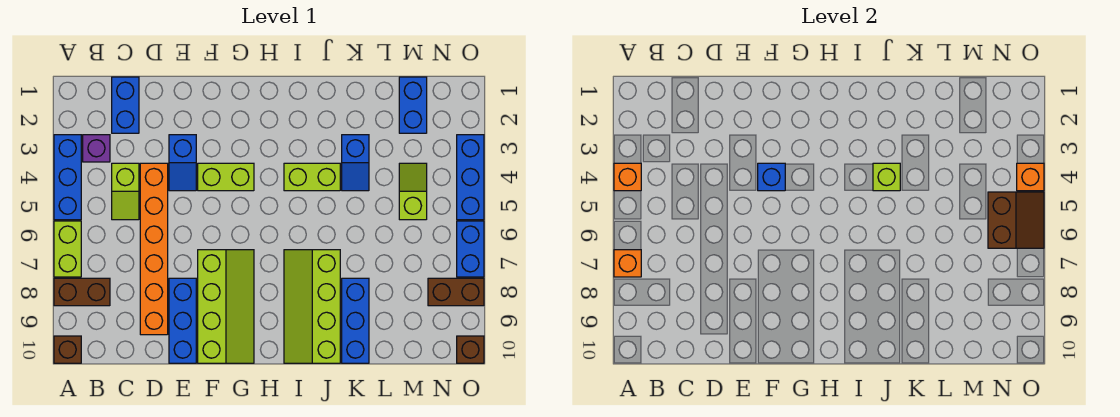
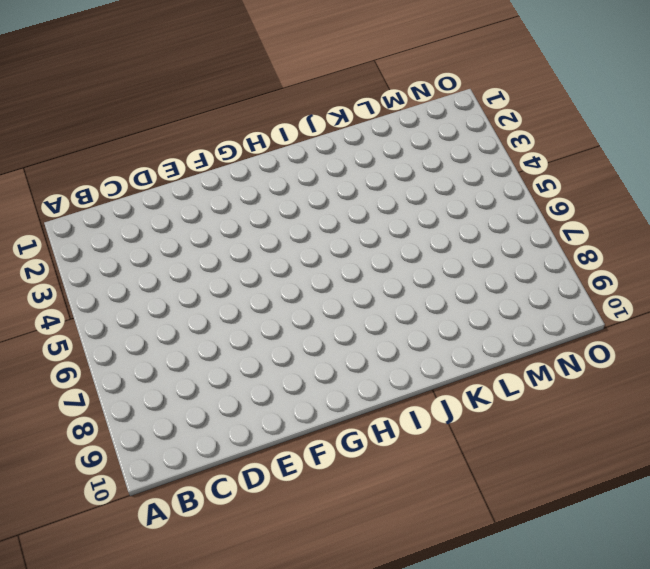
none -> blue brick A3:A5 level 1
none -> lime brick A6:A7 level 1
none -> brown brick A8:B8 level 1

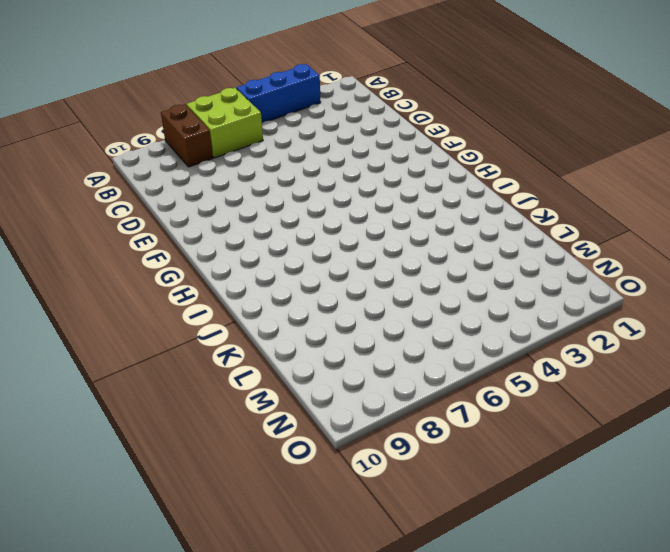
lime brick A6:B7 level 1 -> lime brick A6:A7 level 1
none -> brown brick A10 level 1
none -> purple brick B3 level 1
none -> blue brick C1:C2 level 1

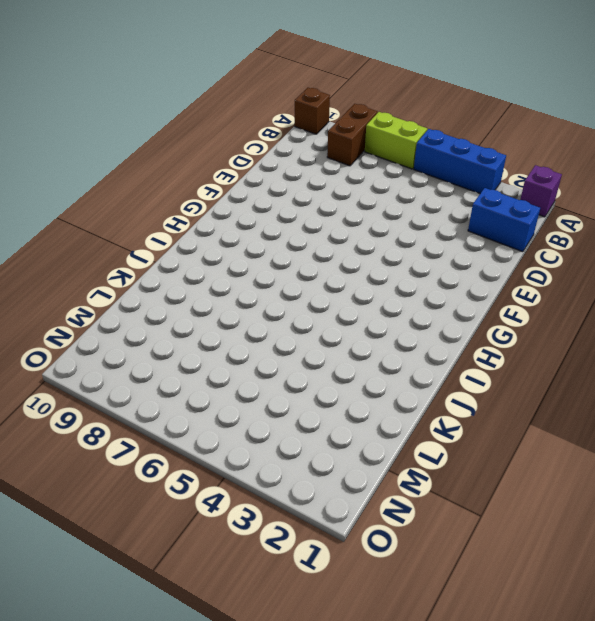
purple brick A1 level 1 -> purple brick B3 level 1
none -> lime slope C4:C5 level 1 top 4
none -> orange brick D4:D9 level 1
none -> blue slope E3:E4 level 1 top 3

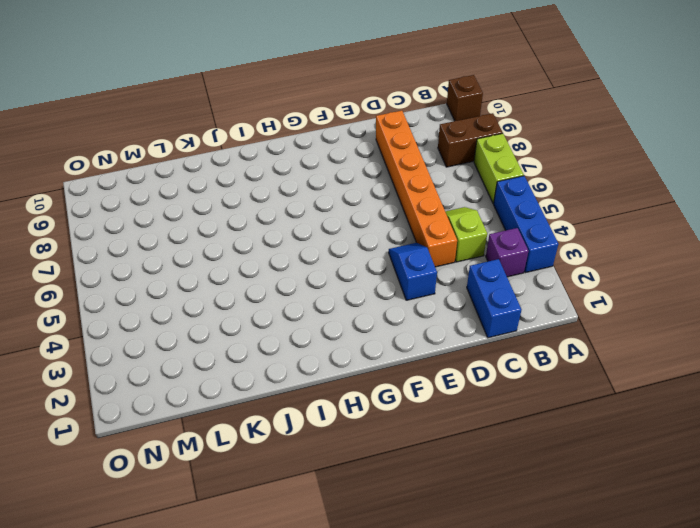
none -> blue brick E8:E10 level 1
none -> lime brick F4:G4 level 1
none -> lime slope F7:G10 level 1 top F

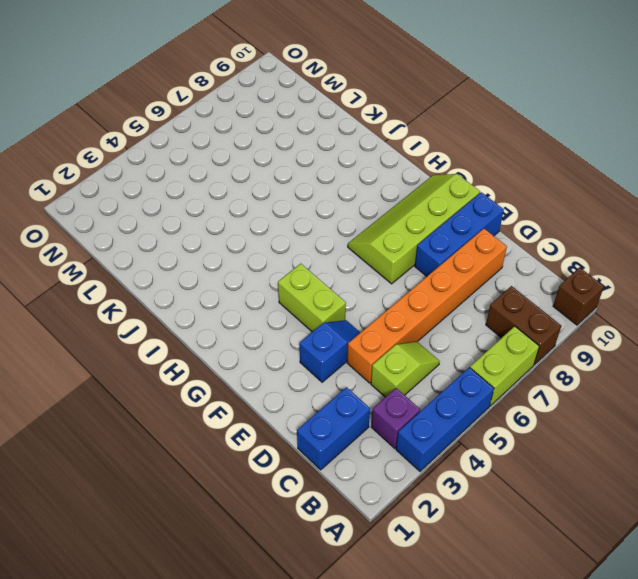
none -> lime brick I4:J4 level 1
none -> lime slope I7:J10 level 1 top J
none -> blue slope K3:K4 level 1 top 3

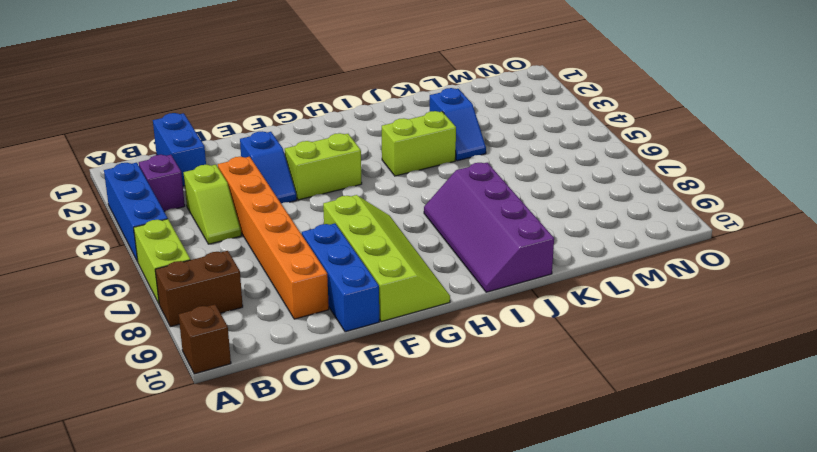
purple slope I7:J10 level 1 top J -> lime slope I7:J10 level 1 top J
none -> blue brick K8:K10 level 1
none -> blue brick M1:M2 level 1
none -> lime slope M4:M5 level 1 top 5

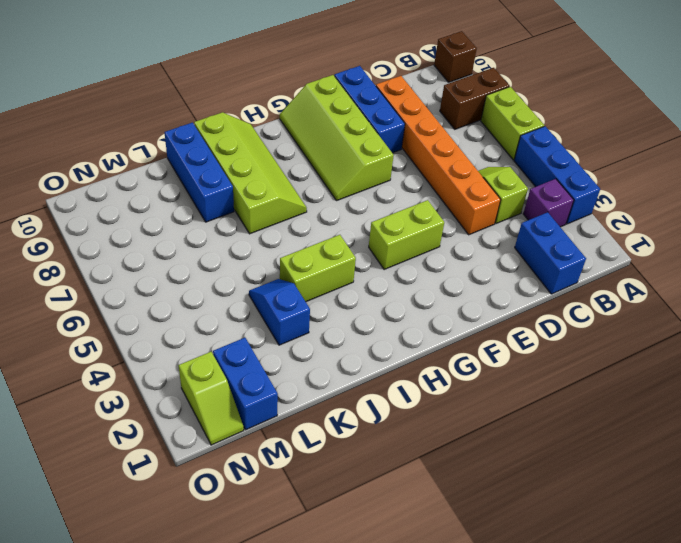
lime slope N1:N2 level 1 top 2 -> lime slope M4:M5 level 1 top 5
none -> blue slope E3:E4 level 1 top 3
none -> brown brick N8:O8 level 1
none -> blue brick O3:O5 level 1

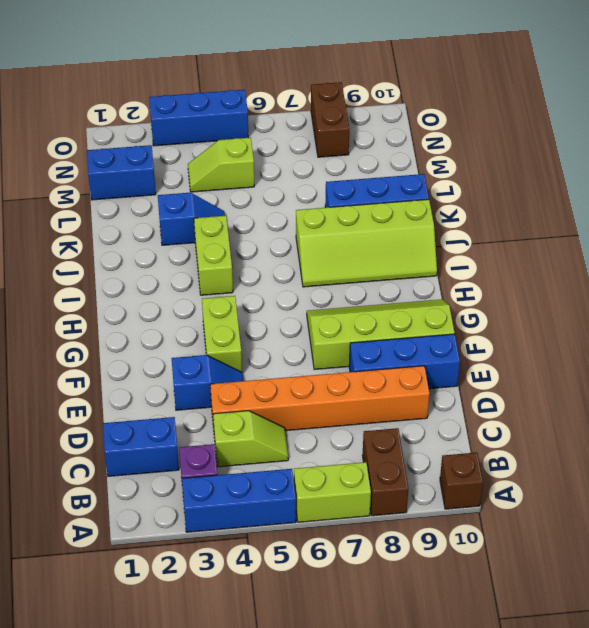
none -> blue brick O6:O7 level 1
none -> brown brick O10 level 1
none -> orange brick A4 level 2

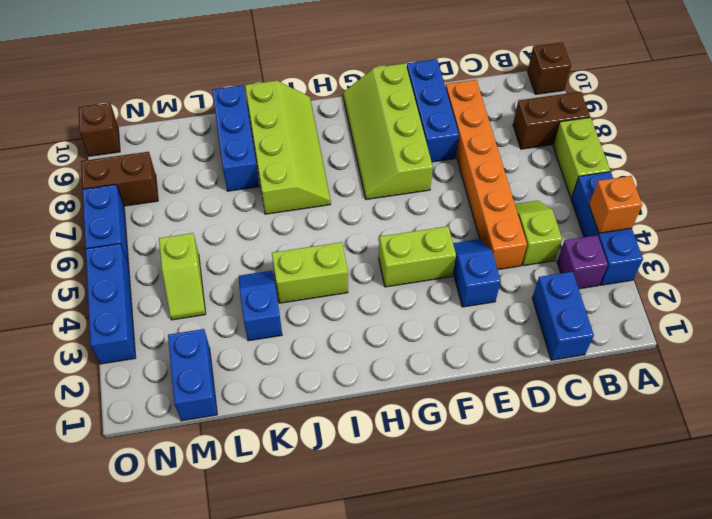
none -> orange brick A7 level 2
none -> blue brick F4 level 2
none -> lime brick J4 level 2

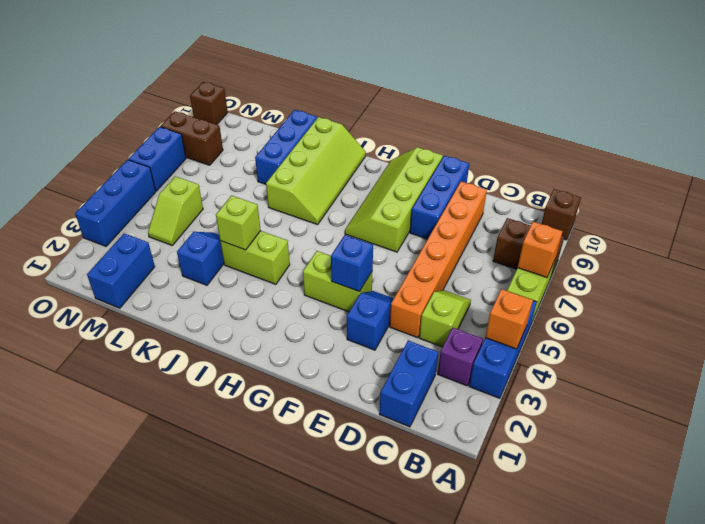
none -> brown slope N5:O6 level 2 top N
none -> orange brick O4 level 2

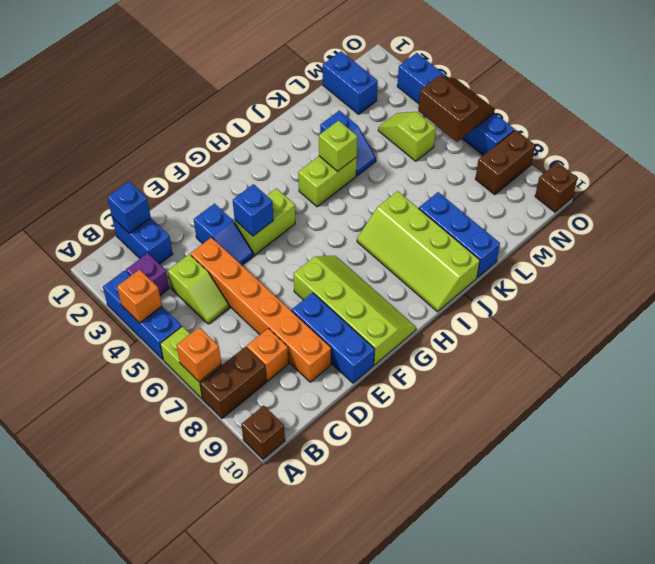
blue brick C1 level 2 -> none
orange brick C8 level 1 -> orange brick O4 level 2

